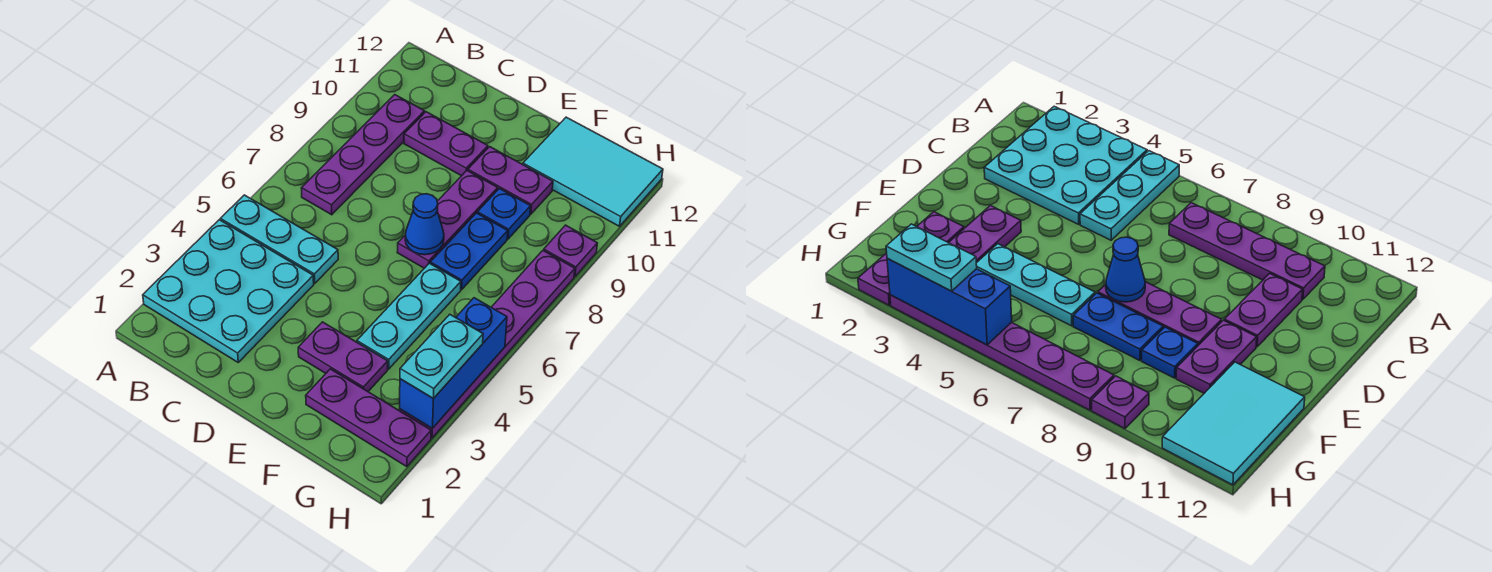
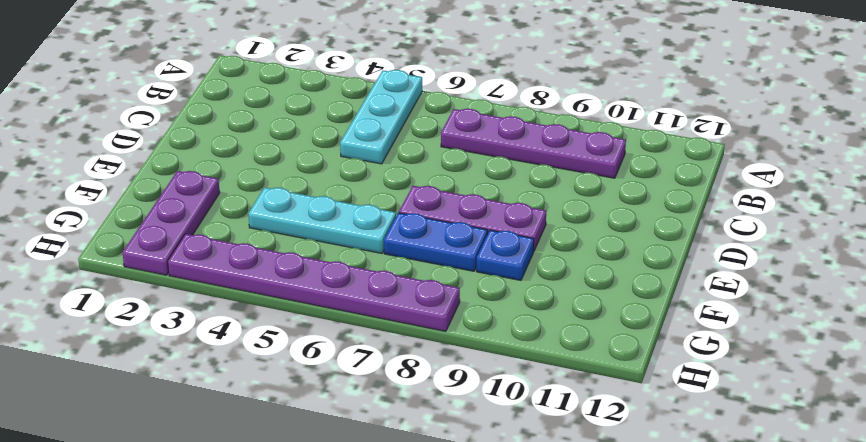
none -> cyan plate A2:C4 level 1
none -> purple plate C10:D10 level 1
none -> purple plate E3:F3 level 1

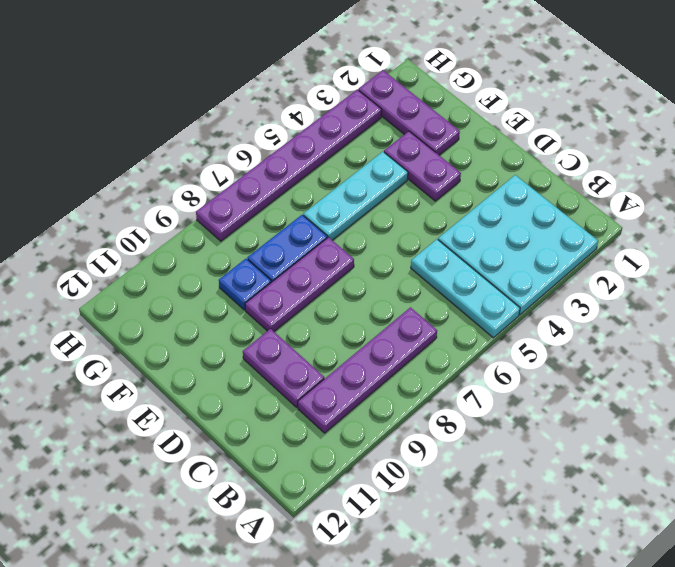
none -> purple plate E10:F10 level 1
none -> cyan tile F11:H12 level 1
none -> purple plate H9 level 1

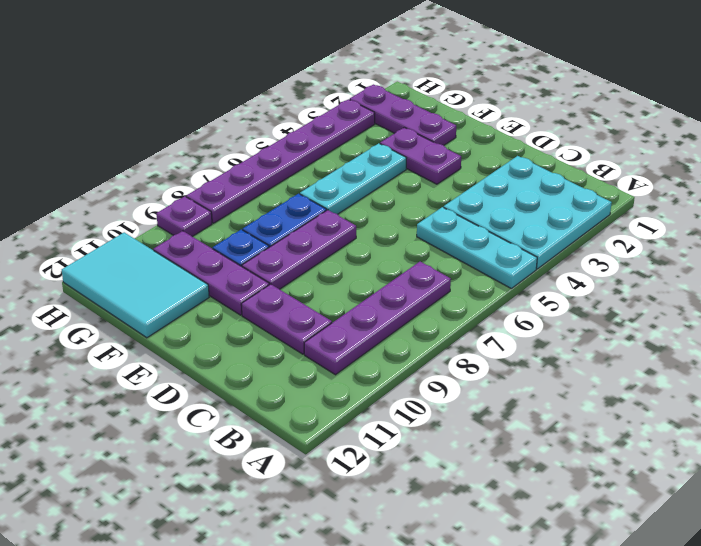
purple plate E10:G10 level 1 -> purple plate E10:F10 level 1
none -> blue cone E7 level 2
none -> blue brick H3:H5 level 2
none -> cyan plate H3:H4 level 3

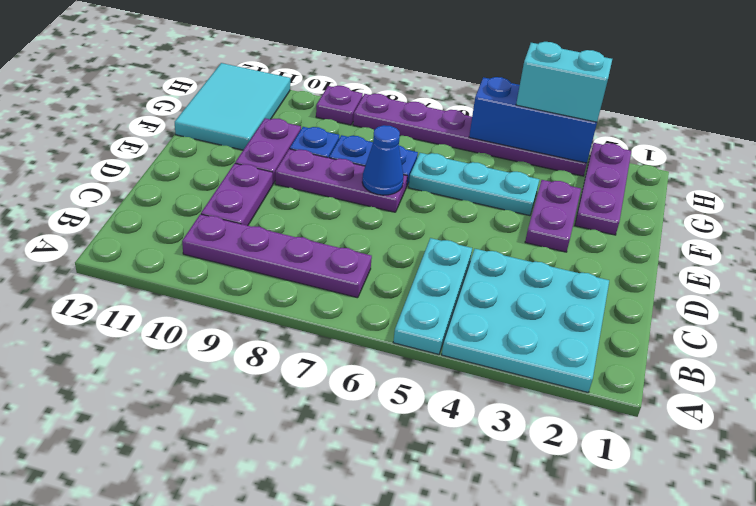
cyan brick H3:H4 level 3 -> cyan plate H3:H4 level 3

